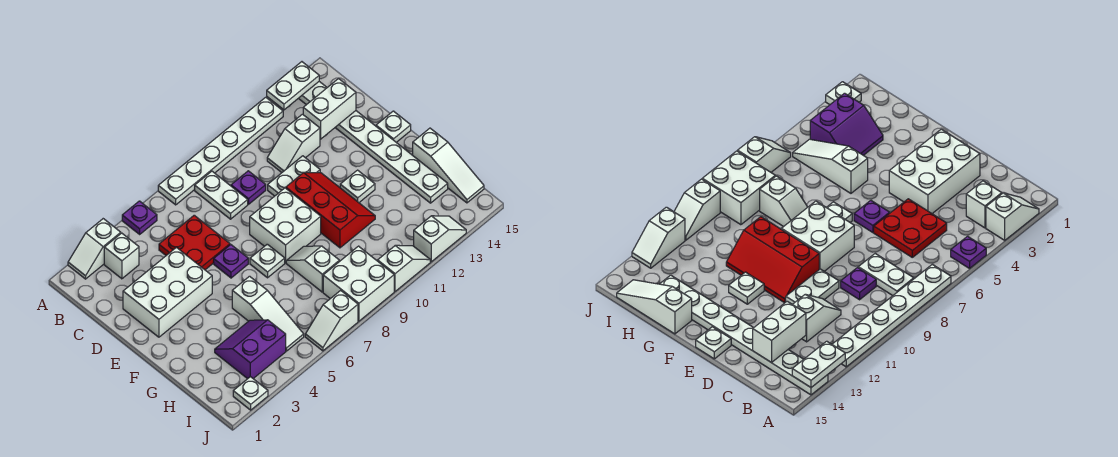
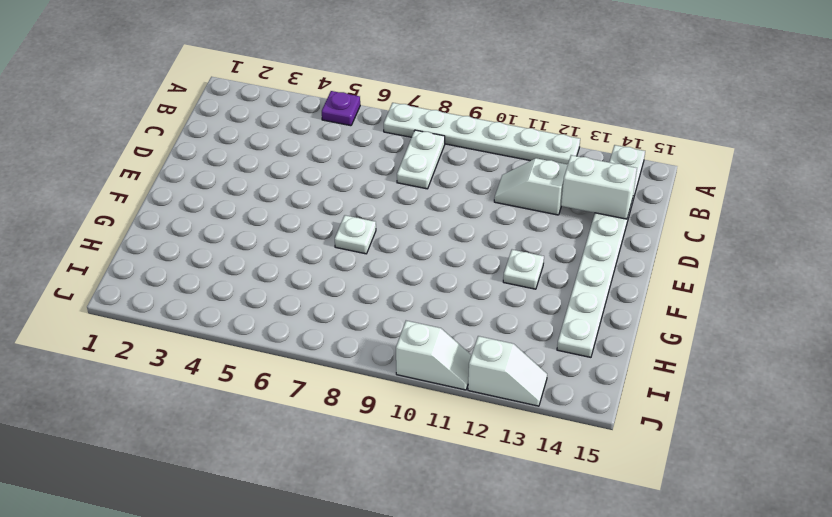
none -> white slope A2:A3 level 1 top 3
none -> white brick B3 level 1
none -> red plate C5:D6 level 1

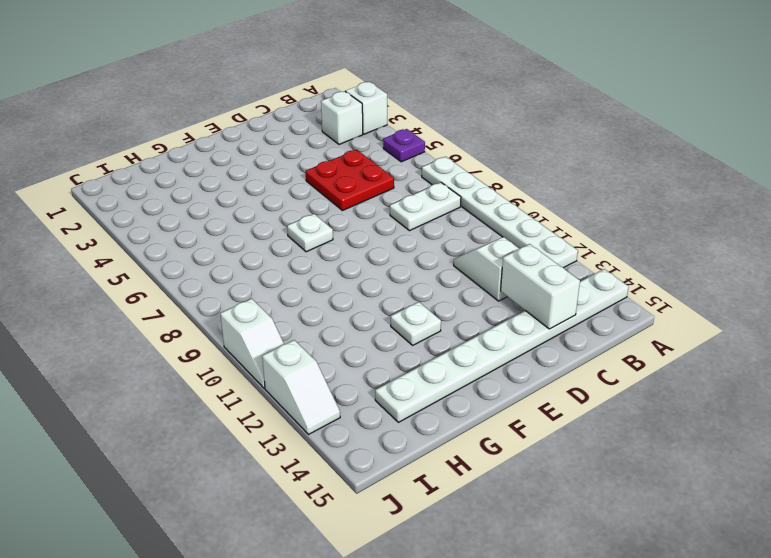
none -> purple plate C9 level 1
none -> white brick D2:E4 level 1
none -> white plate D10:D11 level 1

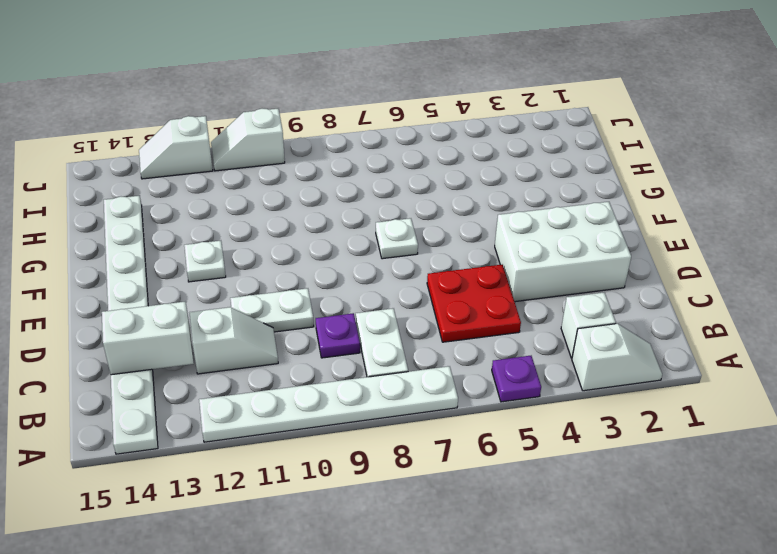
none -> purple plate E6 level 1
none -> white brick E8:F9 level 1
none -> red slope E10:G11 level 1 top 10

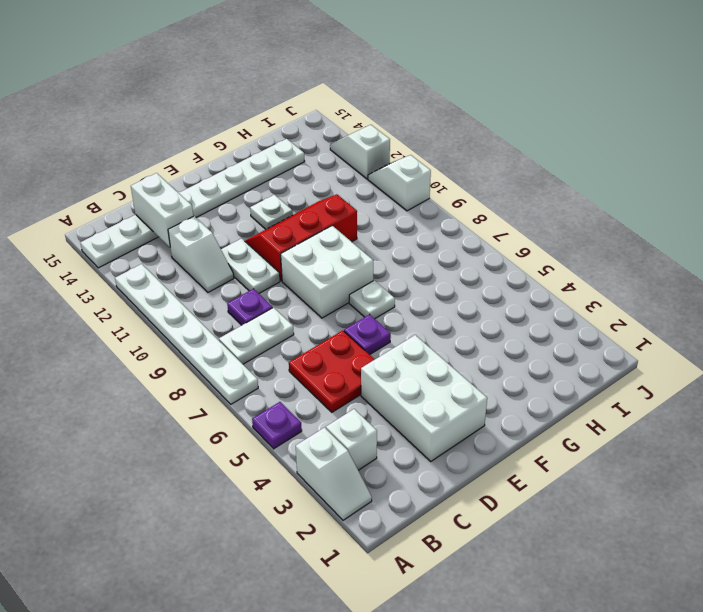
none -> white plate E15 level 1
none -> white slope G5:I5 level 1 top G
none -> white slope G8:H8 level 1 top H

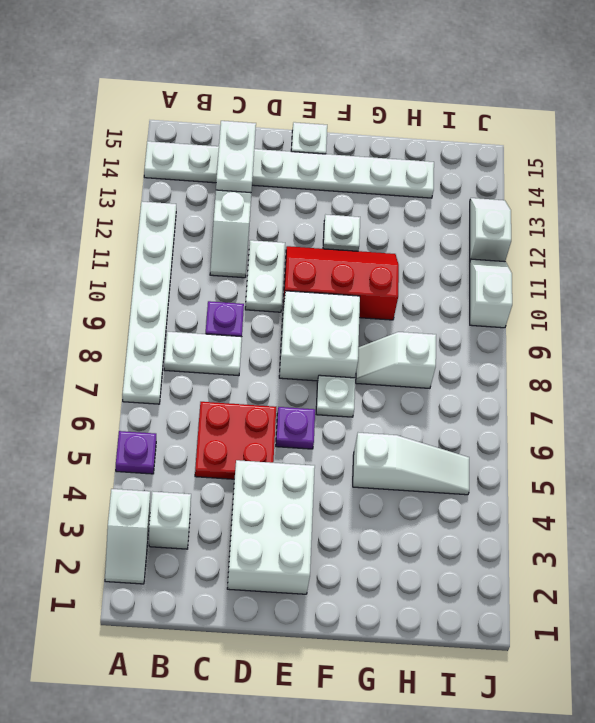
none -> white slope G15:I15 level 1 top G
none -> purple slope H3:I4 level 1 top I
none -> white brick I8:J9 level 1

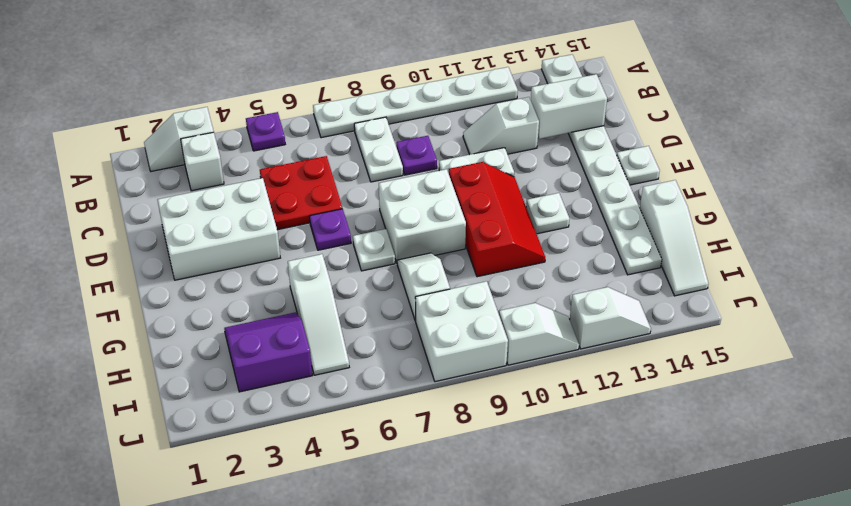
none -> white plate J2 level 1
none -> white slope J6:J7 level 1 top 7
none -> white plate A13:A14 level 2

